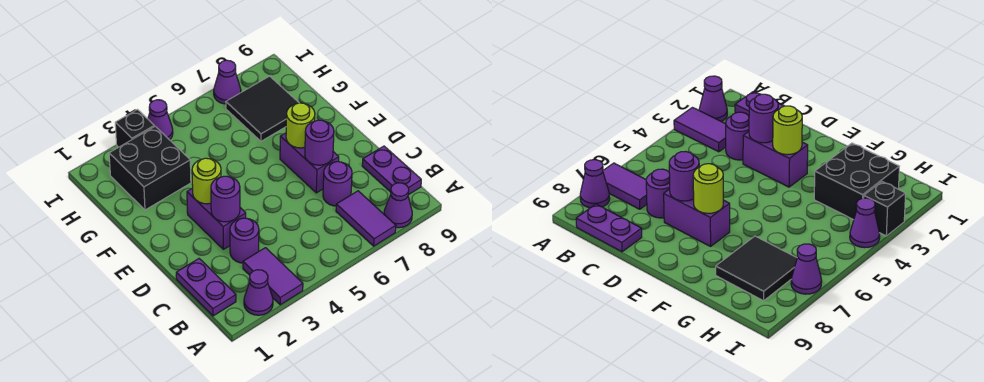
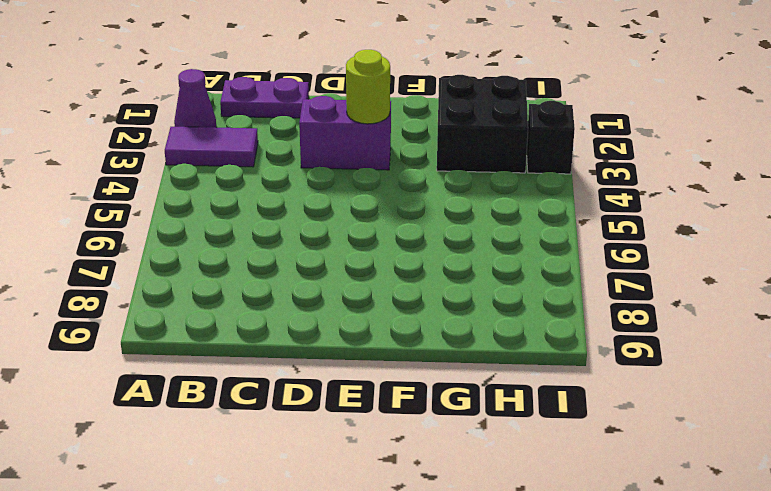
none -> purple tile A7:B7 level 1
none -> purple cone A8 level 1
none -> purple plate B9:C9 level 1

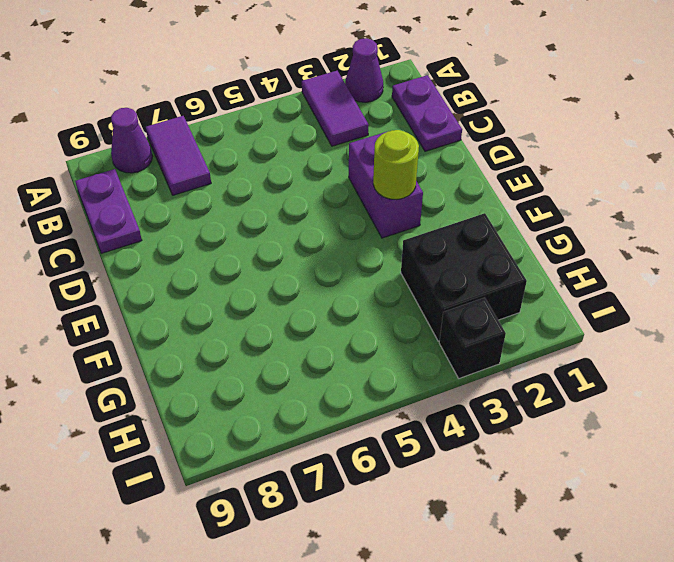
none -> purple round brick C3 level 1
none -> purple round brick C7 level 1
none -> purple brick D7:E7 level 1

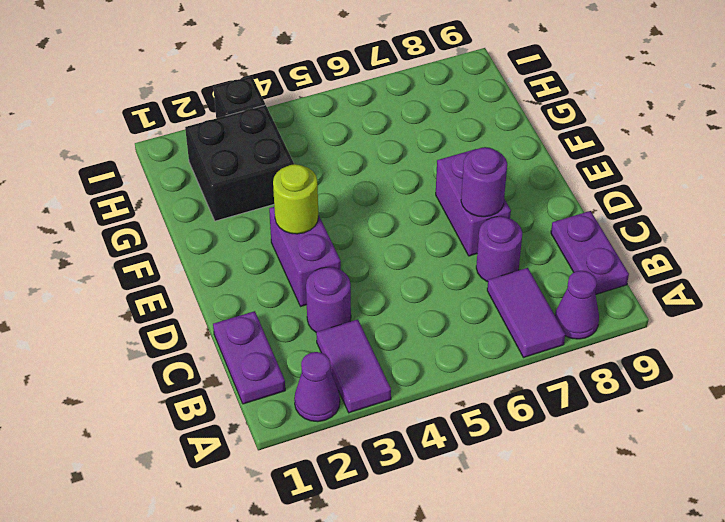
none -> black tile G7:H8 level 1
none -> purple cone I4 level 1
none -> purple cone I7 level 1

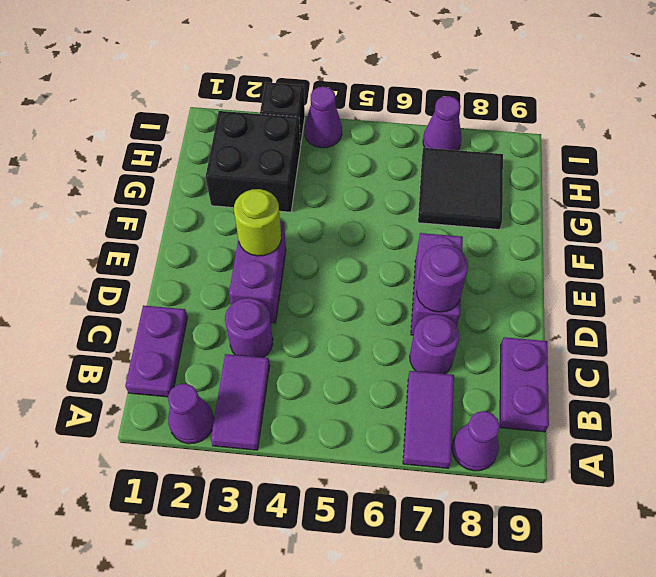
none -> purple round brick D3 level 2
none -> lime round brick E7 level 2

